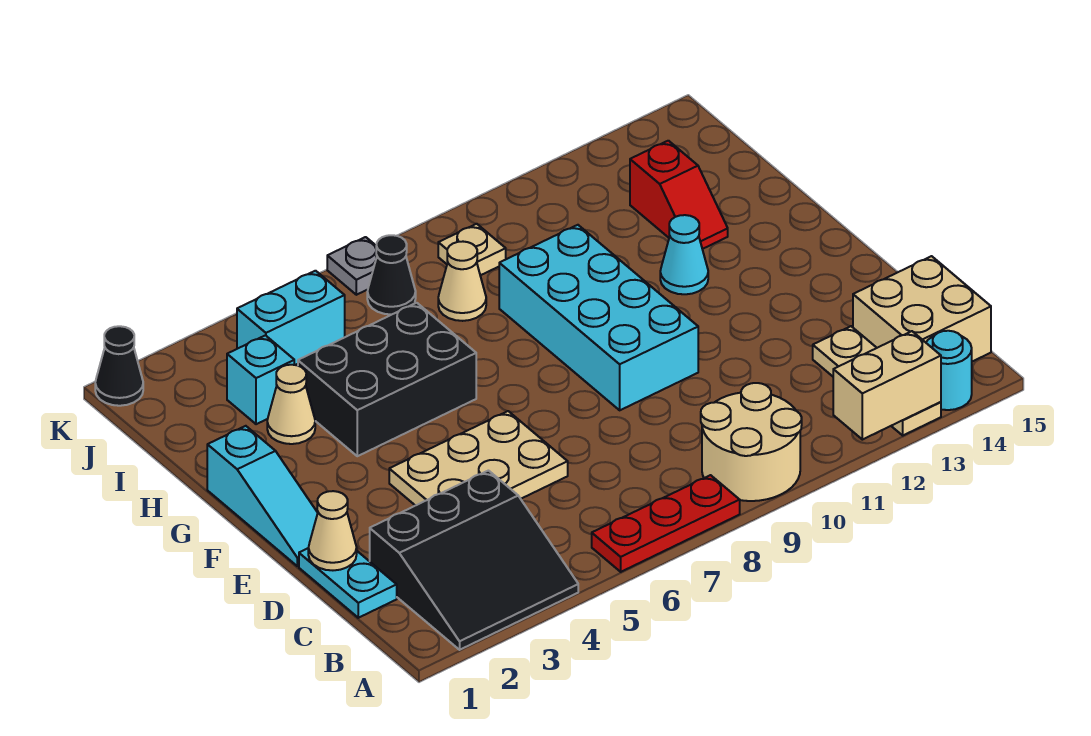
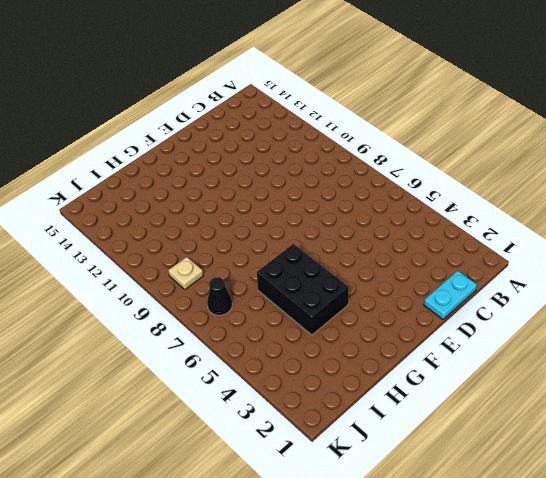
none -> black slope A2:C4 level 1 top C
none -> red plate A6:A8 level 1
none -> tan round brick A9:B10 level 1

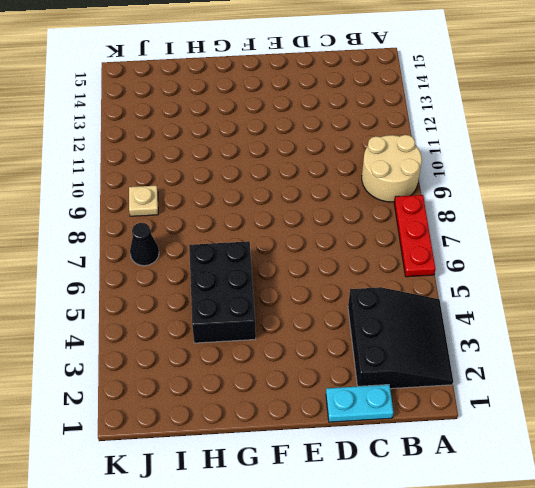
none -> tan plate A13:C13 level 1
none -> cyan round brick A14 level 1
none -> tan brick B14:C15 level 1

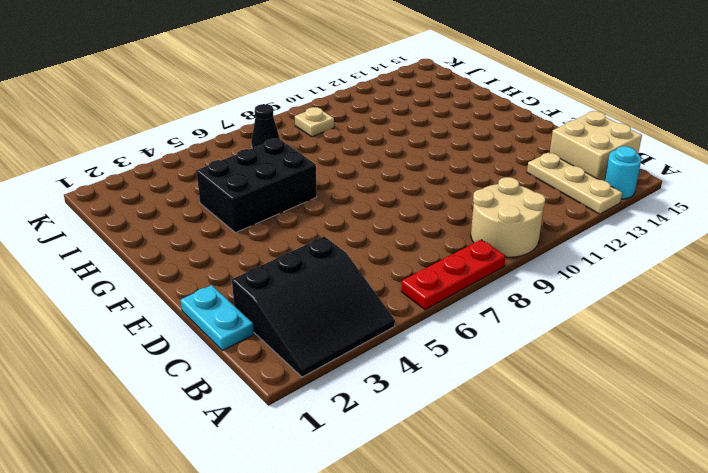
none -> tan plate D4:E6 level 1
none -> cyan slope E1:G1 level 1 top G
none -> cyan brick E9:H10 level 1

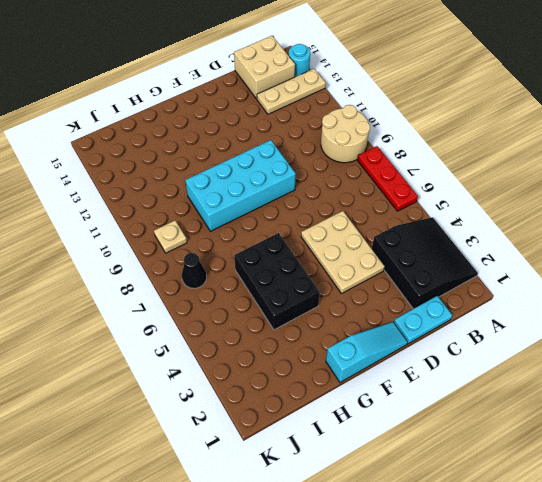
none -> cyan cone G12 level 1
none -> tan cone H3 level 1
none -> red slope H13:I13 level 1 top I

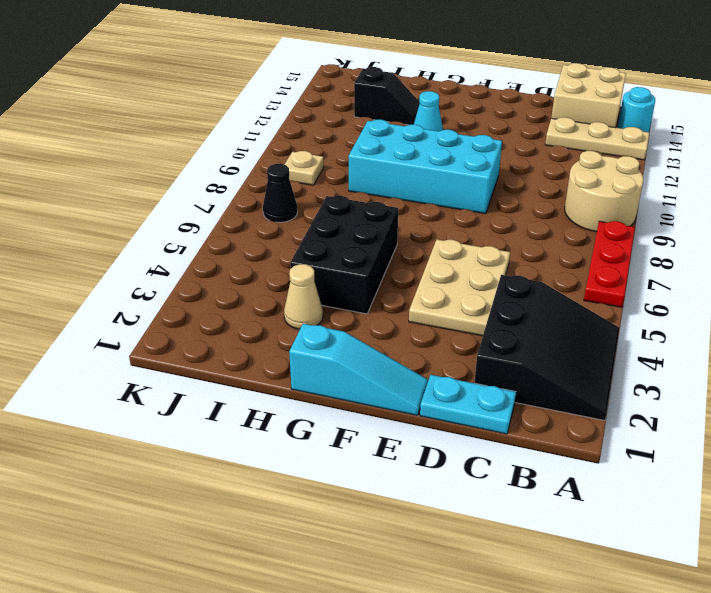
black slope H13:I13 level 1 top I -> red slope H13:I13 level 1 top I
none -> cyan brick I3 level 1
none -> tan cone I8 level 1
none -> cyan brick J4:J5 level 1

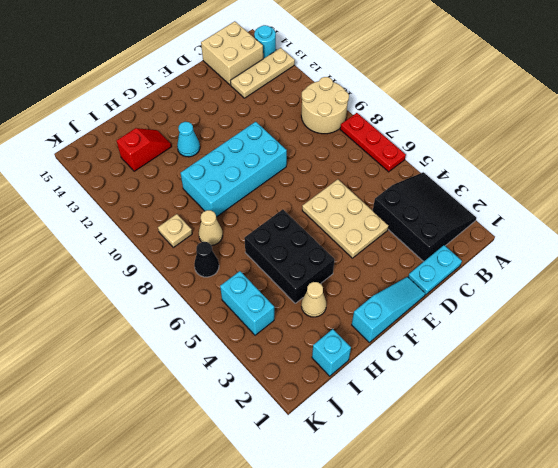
cyan brick I1 level 1 -> cyan brick I3 level 1
none -> black cone K1 level 1
none -> grey plate K7 level 1
none -> tan brick A12:A13 level 2

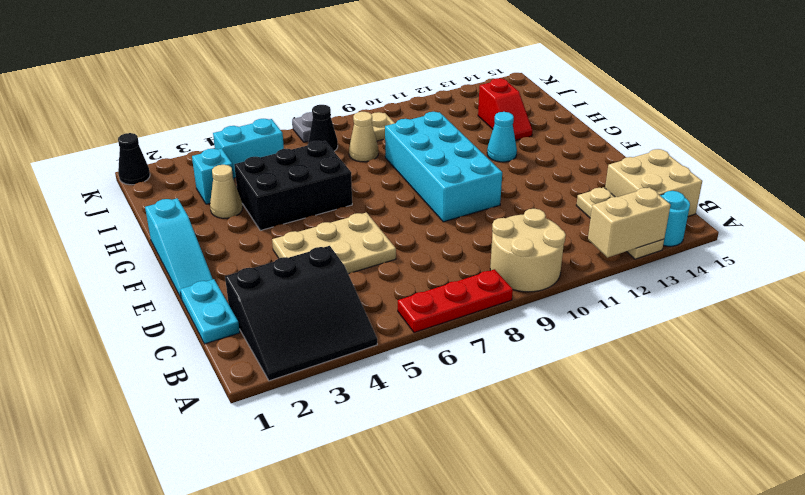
none -> tan cone D1 level 2

